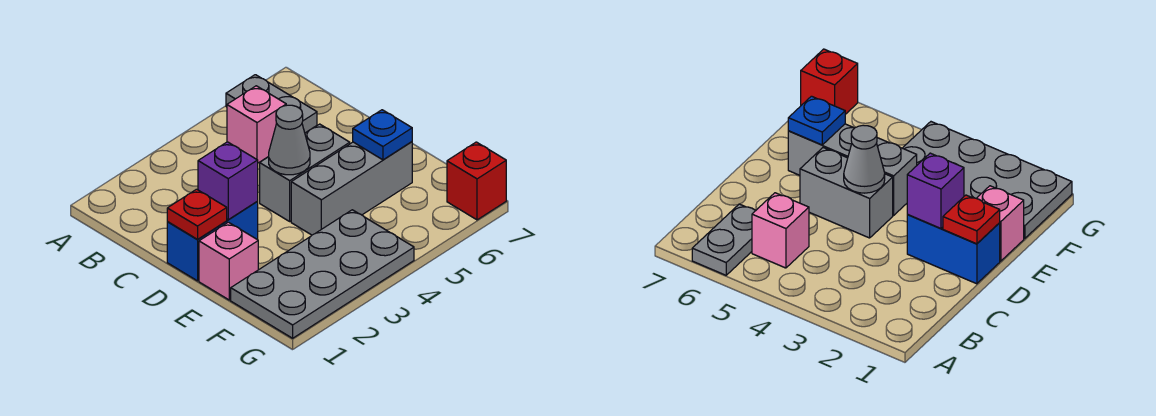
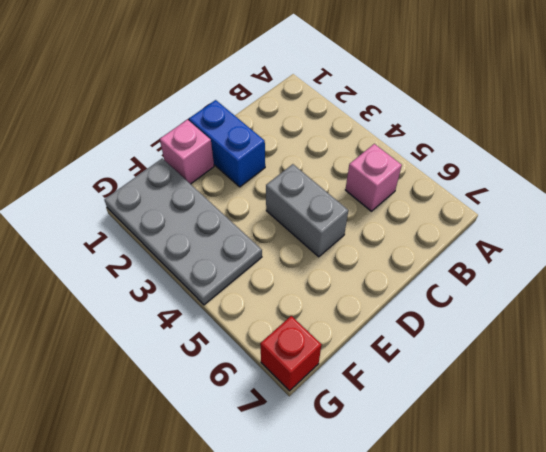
none -> grey plate A6:B6 level 1
none -> grey brick E4:E6 level 1
none -> red plate D1 level 2

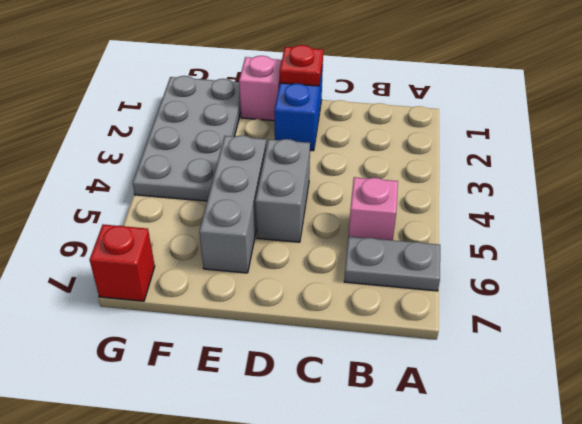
none -> purple brick D2 level 2
none -> grey cone D4 level 2
none -> blue plate E6 level 2

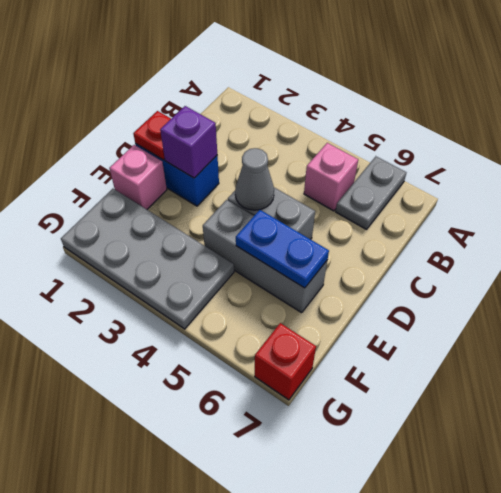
blue plate E5:E6 level 2 -> blue plate E6 level 2

